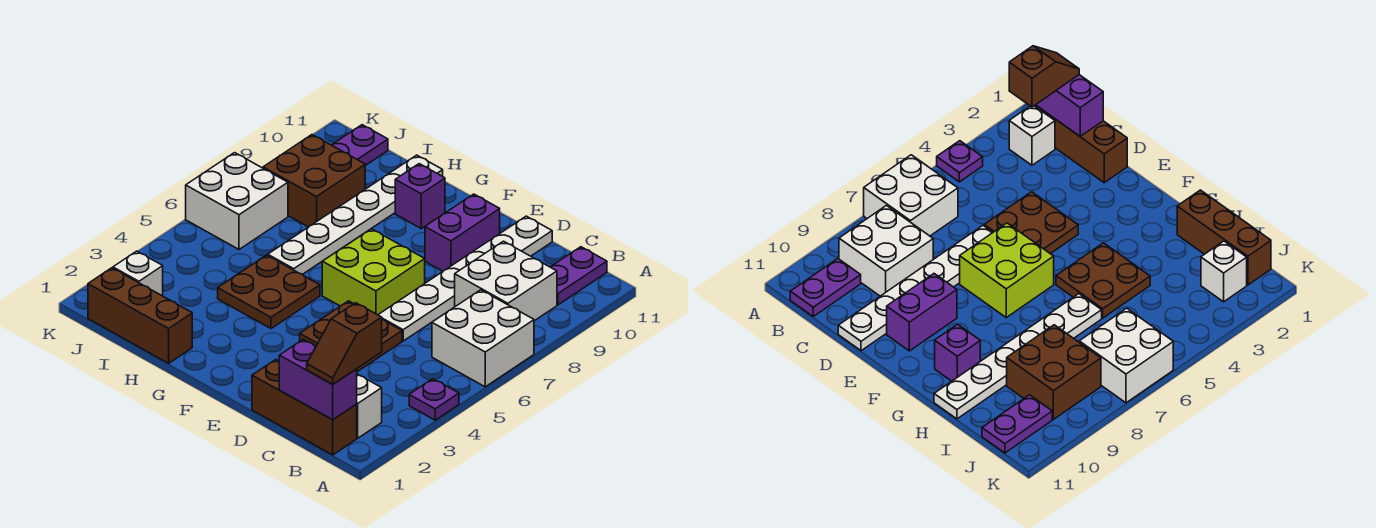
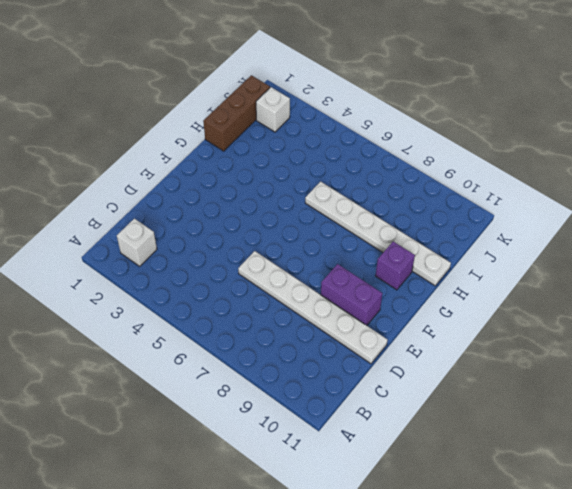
none -> purple plate A4 level 1
none -> white brick A6:B7 level 1
none -> brown brick B1:D1 level 1

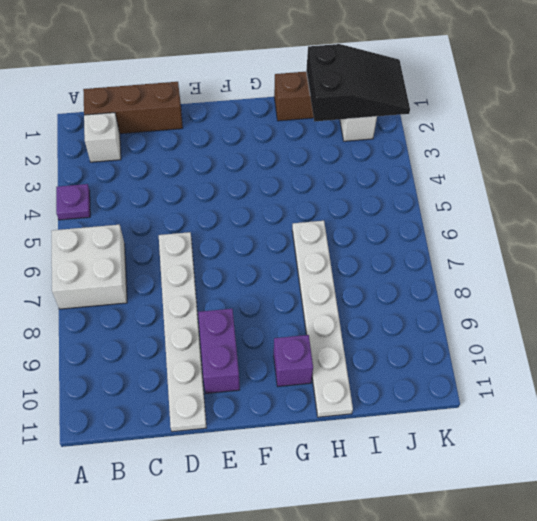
black slope I1:K2 level 2 top I -> none
none -> white brick B8:C9 level 1
none -> purple plate B10:B11 level 1
none -> brown plate D4:E5 level 1

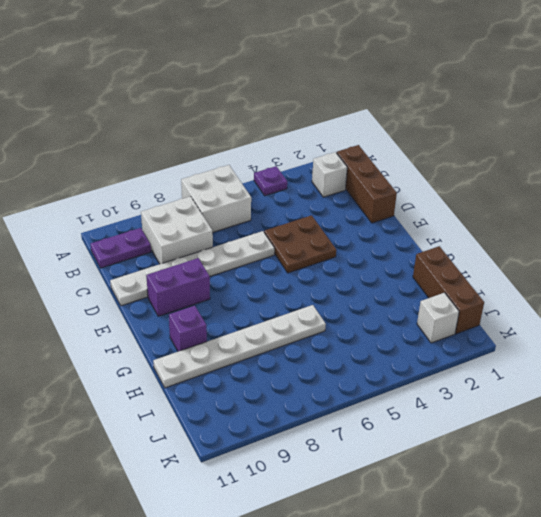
none -> lime brick E6:F7 level 1
none -> brown plate G4:H5 level 1
none -> brown brick I8:J9 level 1

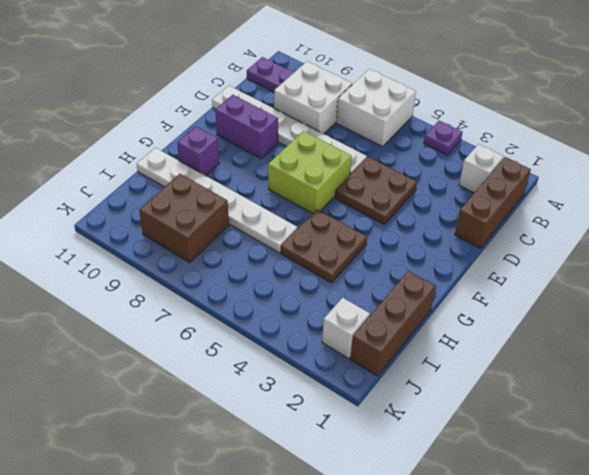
none -> white brick J6:K7 level 1
none -> purple plate J10:J11 level 1
none -> purple brick B1:C1 level 2

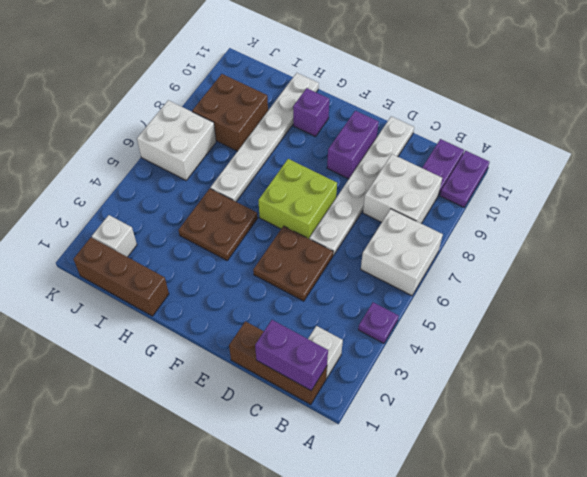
purple plate A10:A11 level 1 -> purple plate J10:J11 level 1
none -> brown slope B1:B2 level 3 top 2

